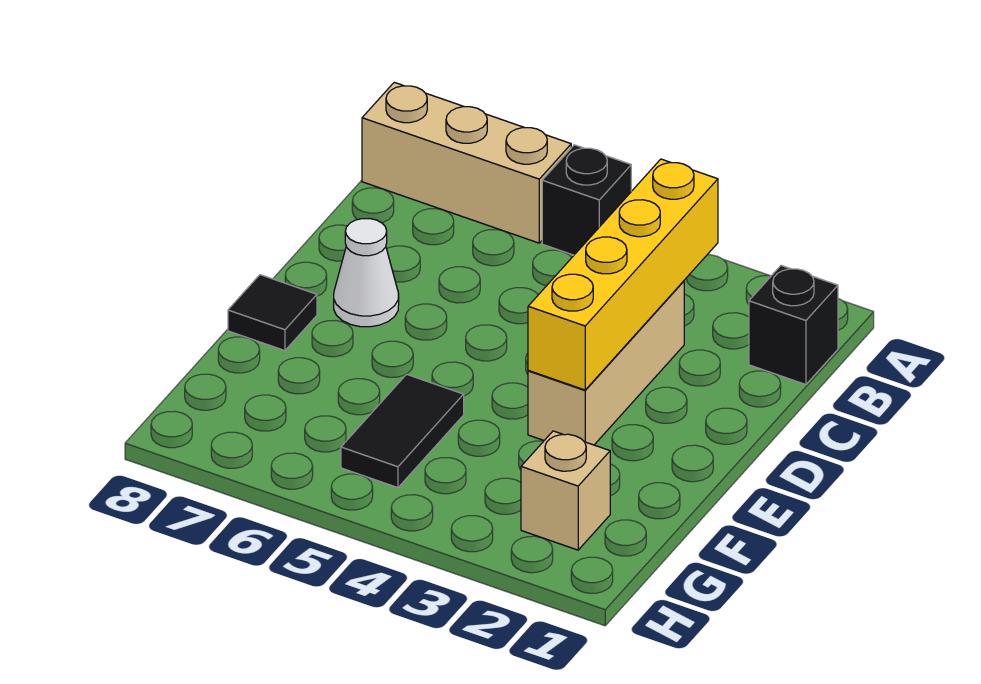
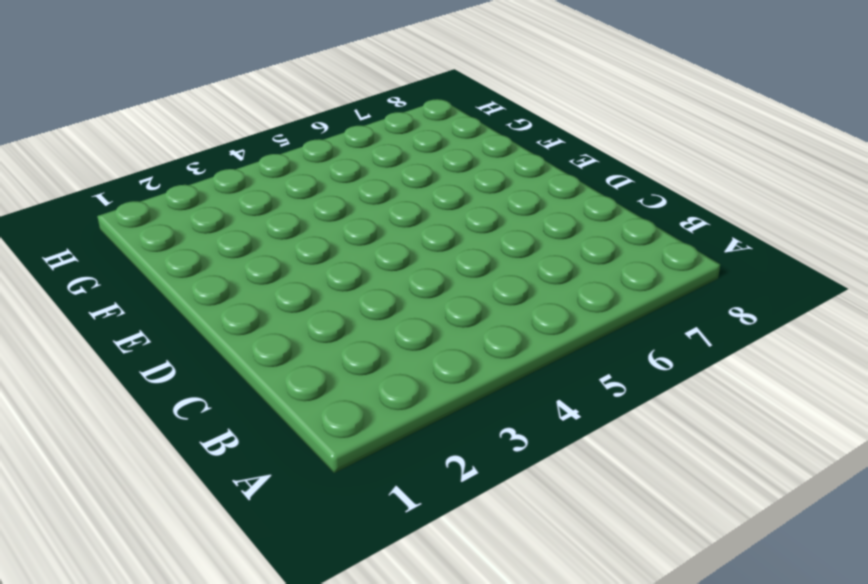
none -> black brick A5 level 1
none -> tan brick A6:A8 level 1

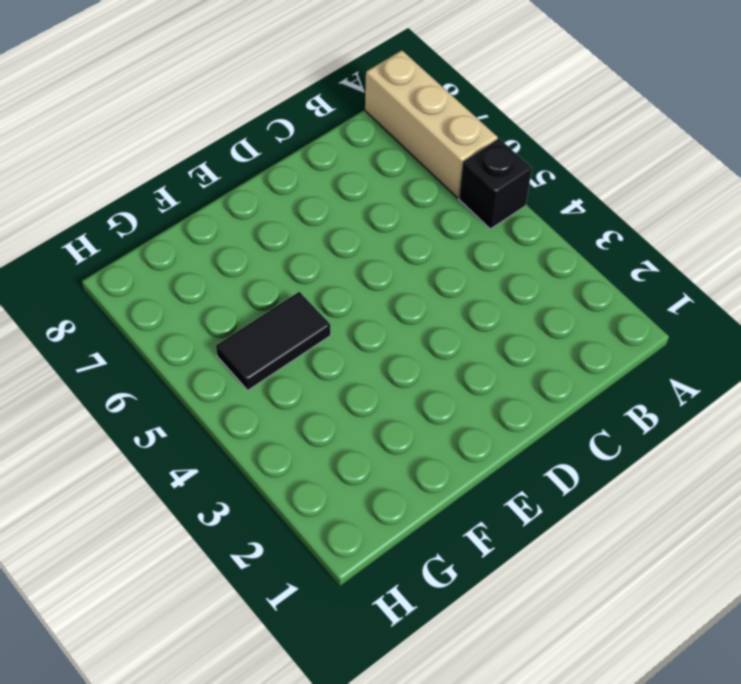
none -> black brick B1 level 1
none -> tan brick C3:E3 level 1

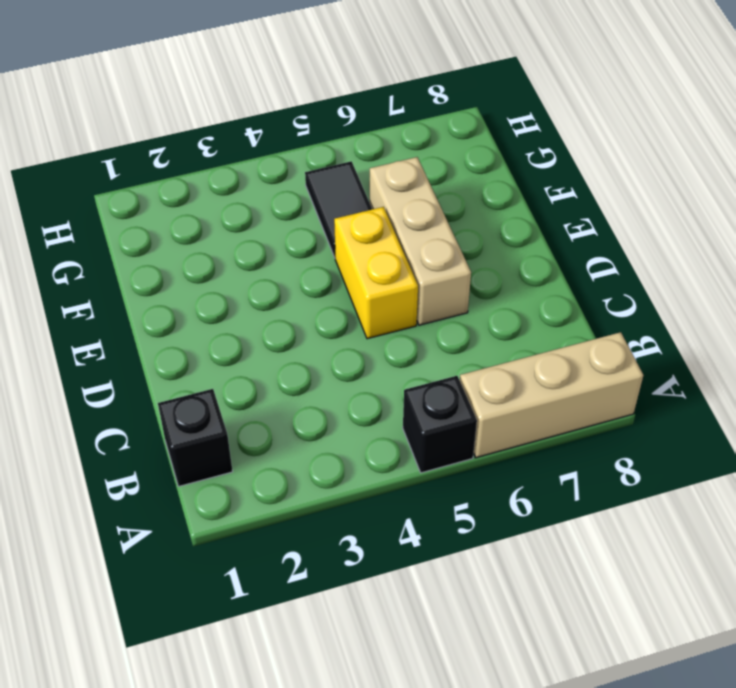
yellow brick D5:E5 level 1 -> none
tan brick D6:F6 level 1 -> tan brick C3:E3 level 1
none -> white cone D7 level 1
none -> black tile E8 level 1

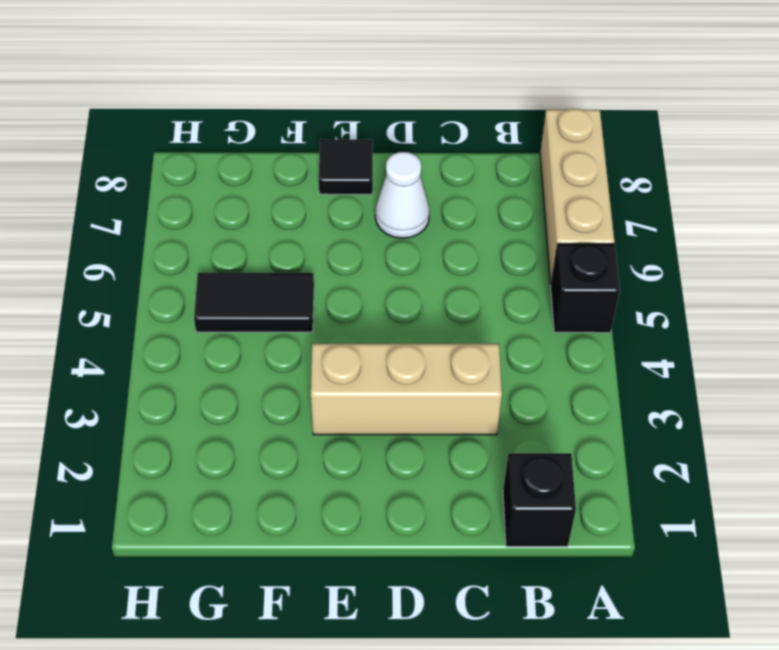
none -> tan brick G2 level 1
none -> yellow brick B3:E3 level 2

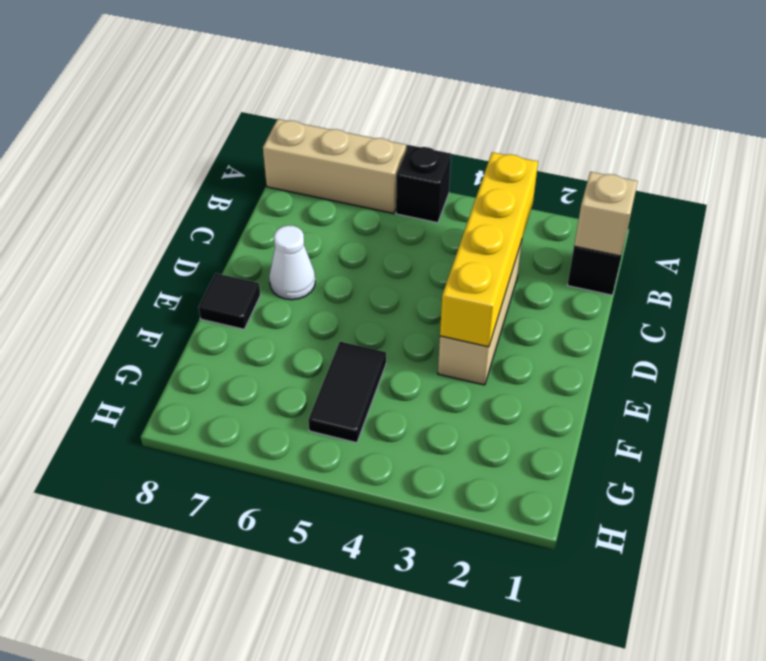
tan brick B1 level 2 -> tan brick G2 level 1

